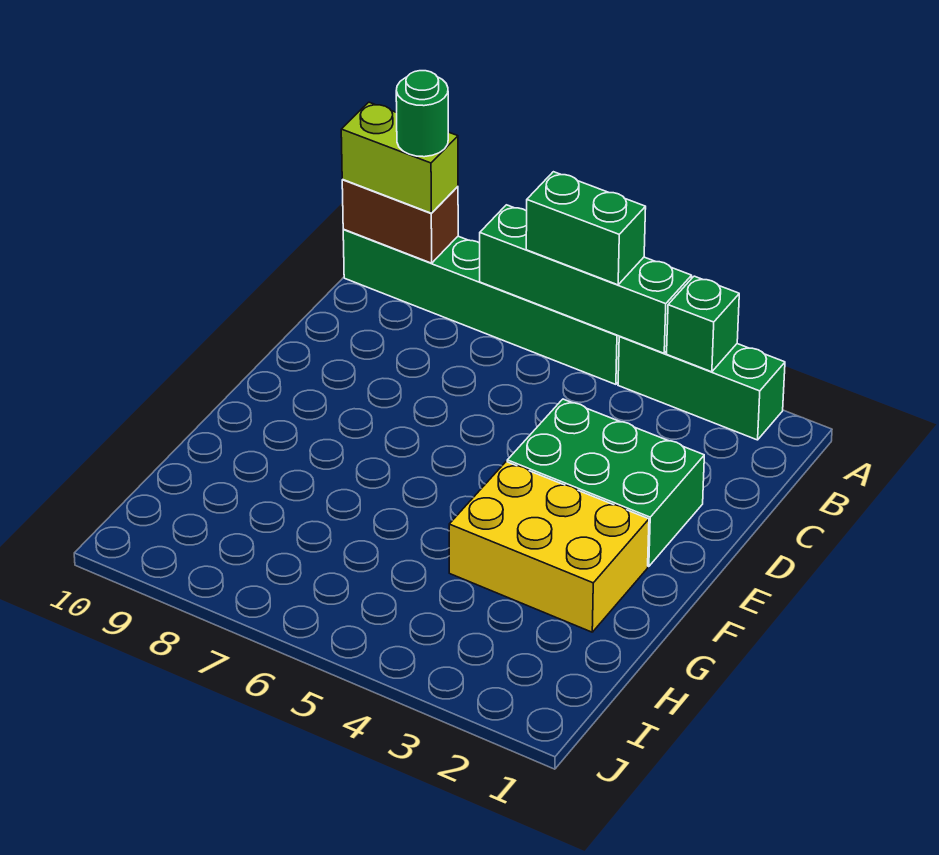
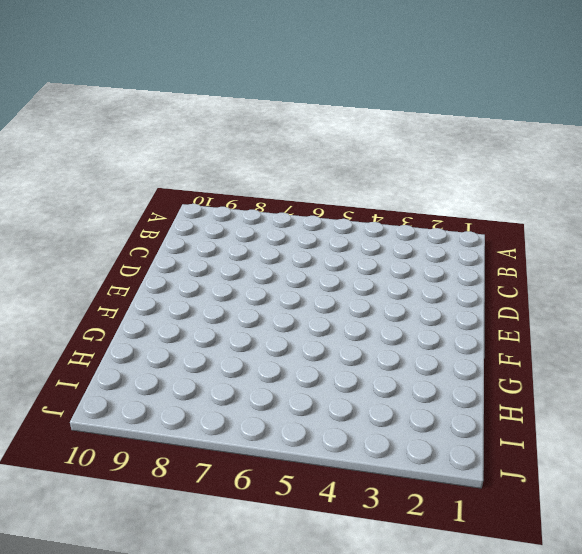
none -> green brick A2:A4 level 1
none -> green brick A5:A10 level 1

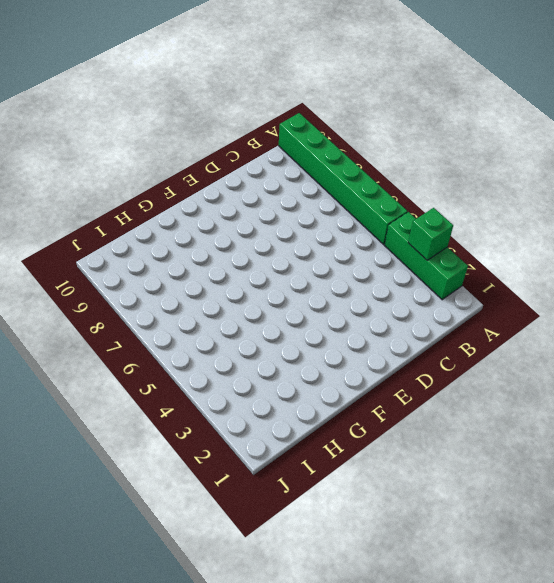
none -> green brick D2:E4 level 1
none -> yellow brick F2:G4 level 1

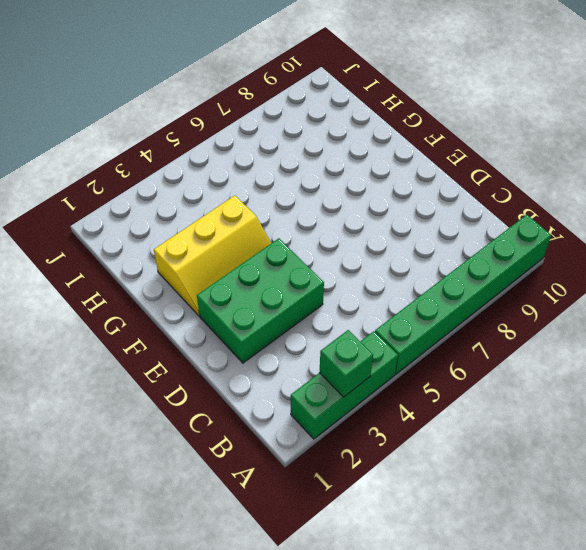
yellow slope F2:G4 level 1 top G -> yellow brick F2:G4 level 1
none -> green brick A4:A7 level 2
none -> brown brick A9:A10 level 2

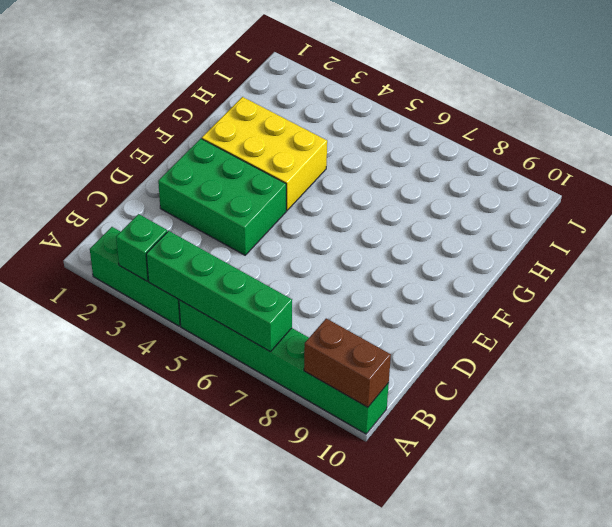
none -> green brick A5:A6 level 3
none -> lime brick A9:A10 level 3

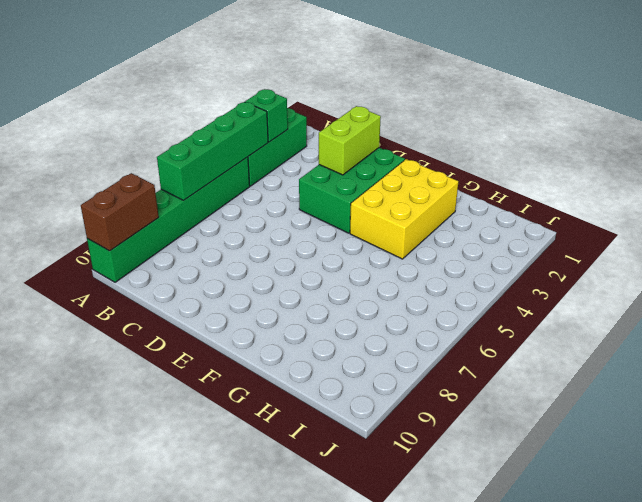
lime brick D2:D3 level 2 -> lime brick A9:A10 level 3
none -> green brick A5:A6 level 3
none -> green round brick A9 level 4

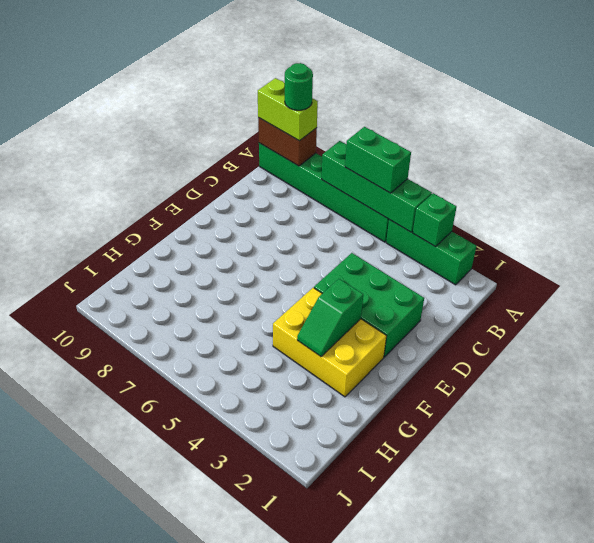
green slope F3:G3 level 2 top F -> none

